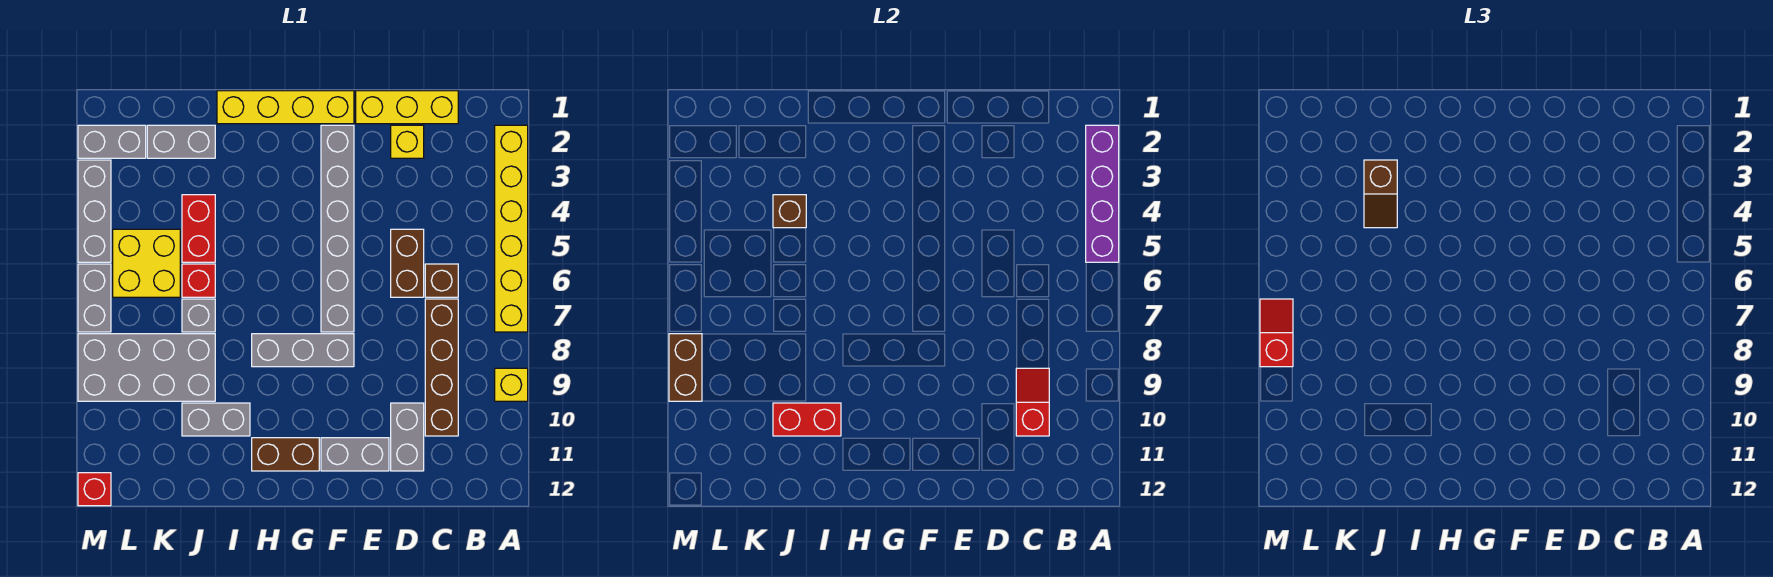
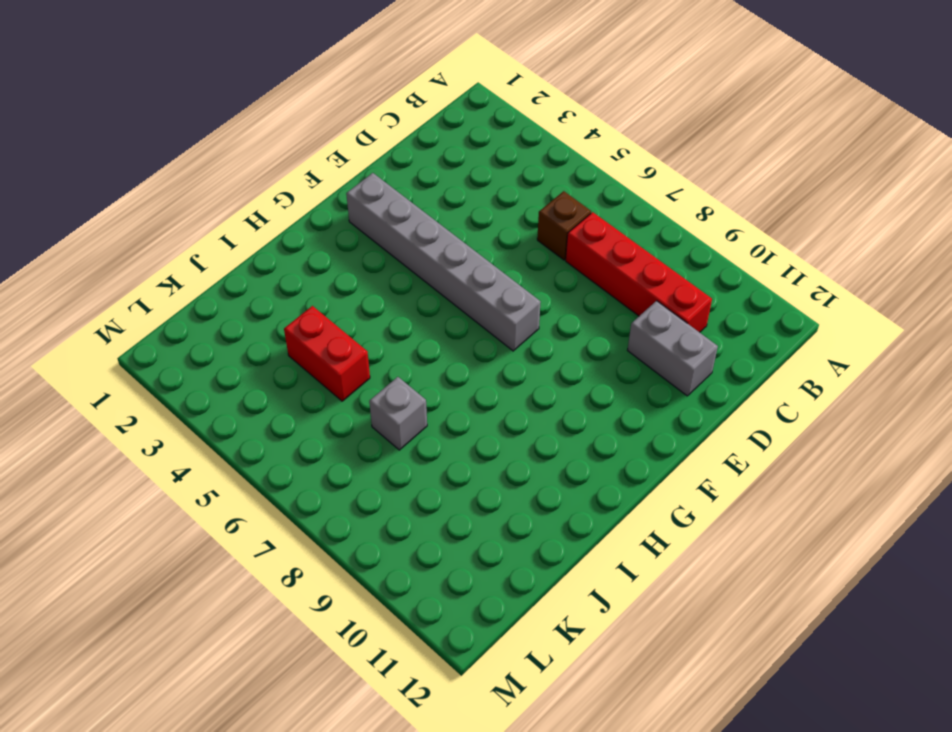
red brick C7:C10 level 1 -> brown brick C7:C10 level 1
none -> yellow brick A2:A7 level 1
none -> yellow brick A9 level 1
none -> yellow brick C1:E1 level 1
none -> yellow brick D2 level 1

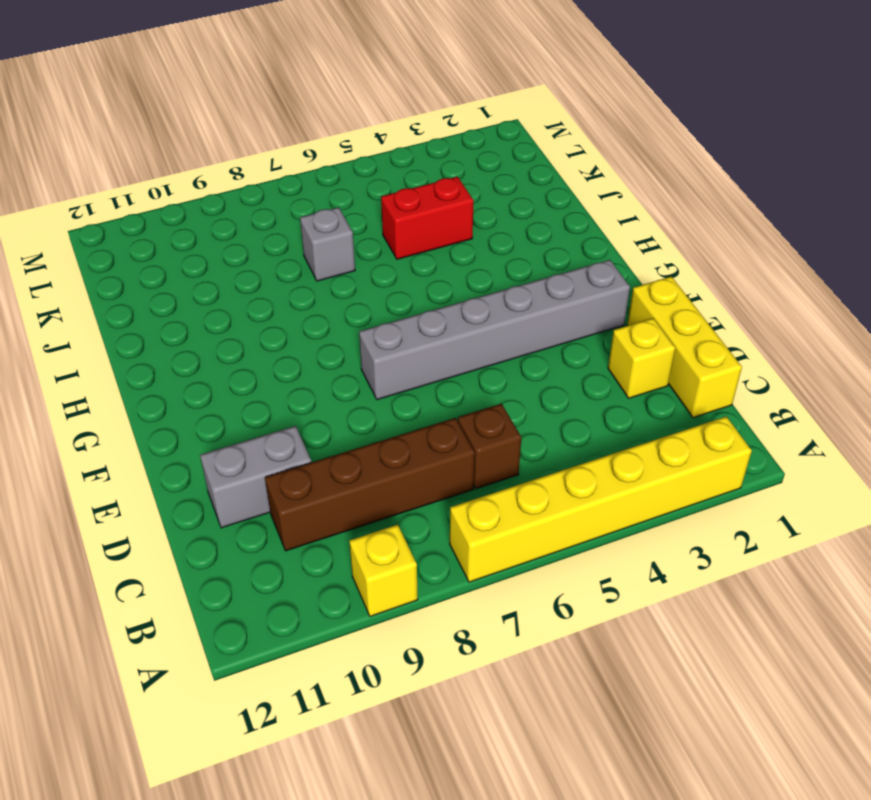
none -> brown brick D5:D6 level 1
none -> grey brick E11:F11 level 1
none -> yellow brick F1:I1 level 1
none -> grey brick F8:H8 level 1

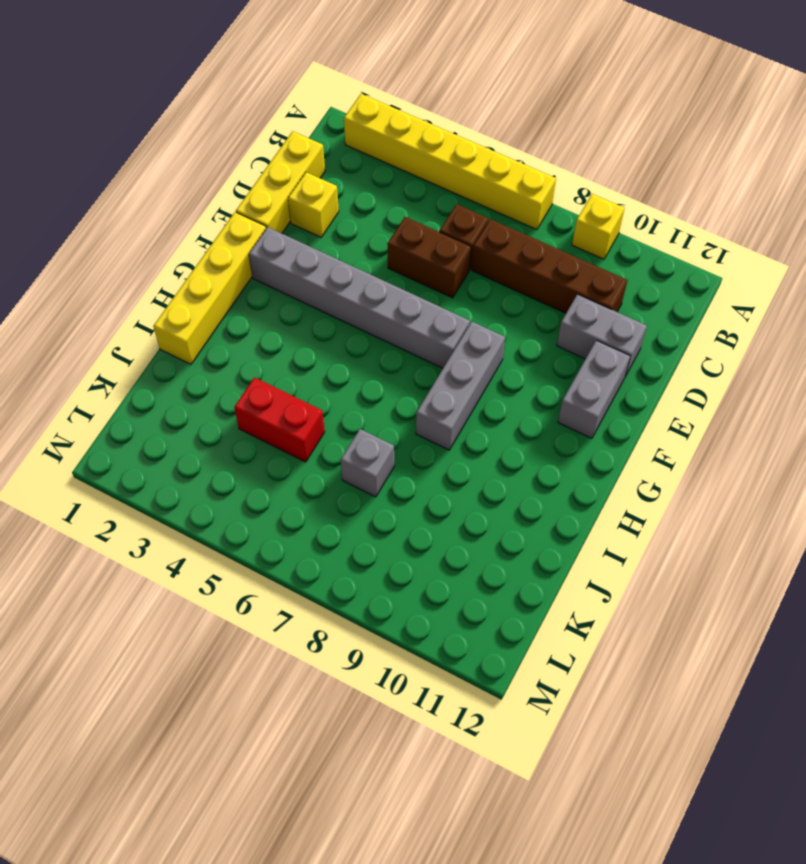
none -> brown brick G11:H11 level 1
none -> grey brick I10:J10 level 1
none -> grey brick J2:K2 level 1
none -> red brick J6 level 1

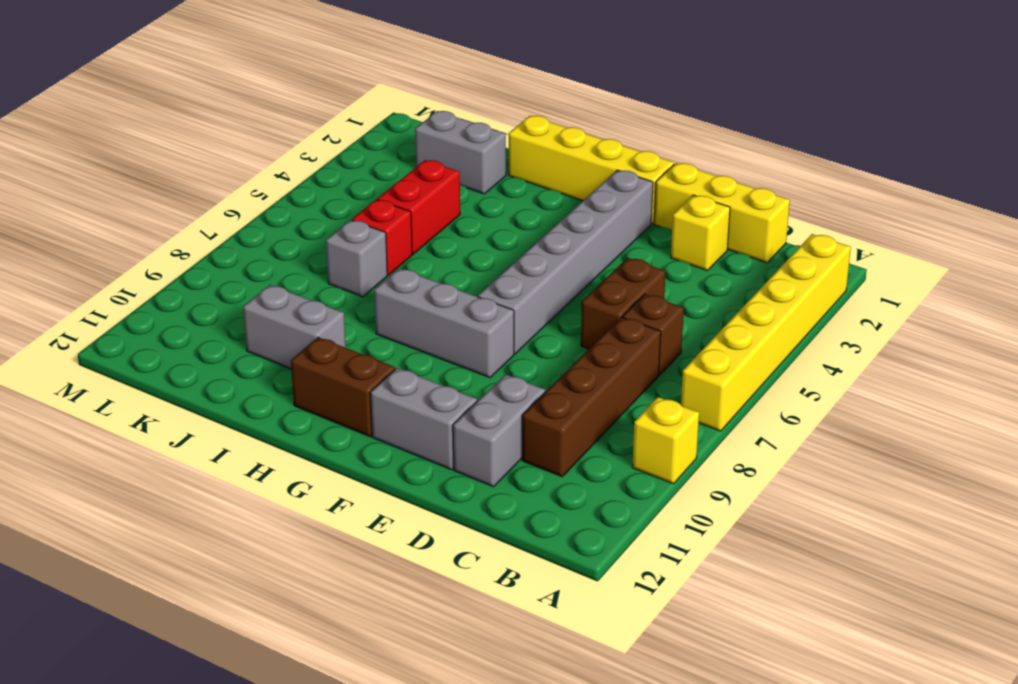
none -> grey brick J8:M9 level 1
none -> yellow brick K5:L6 level 1
none -> grey brick L2:M2 level 1
none -> grey brick M3:M5 level 1

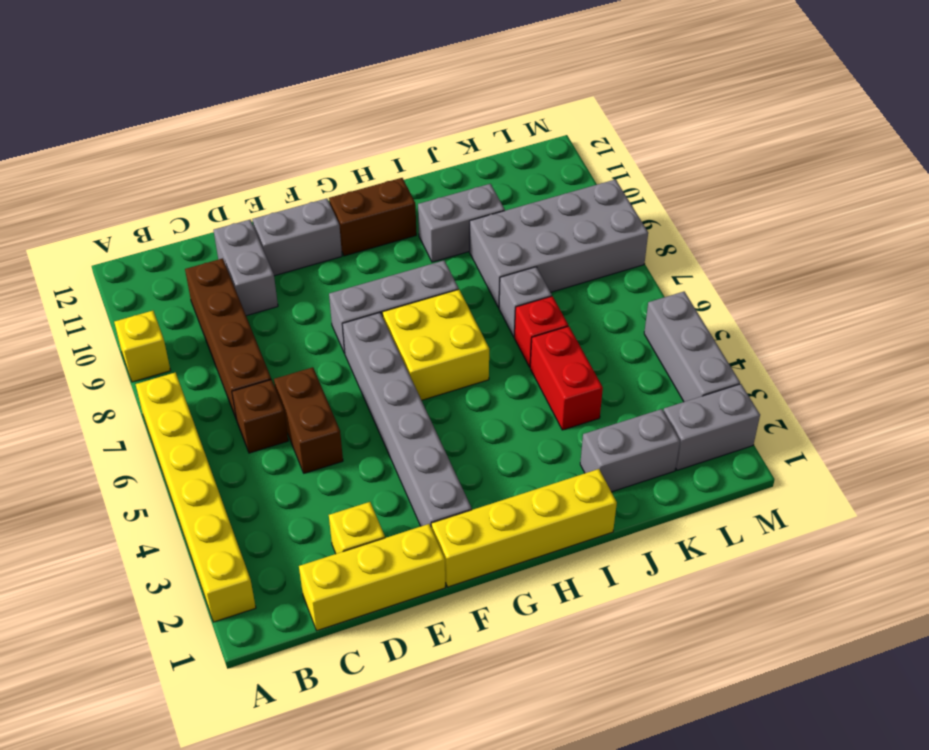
yellow brick G6:H7 level 1 -> yellow brick K5:L6 level 1
none -> grey brick M6:M7 level 1
none -> red brick M12 level 1
none -> purple brick A2:A5 level 2
none -> red slope C9:C10 level 2 top 10

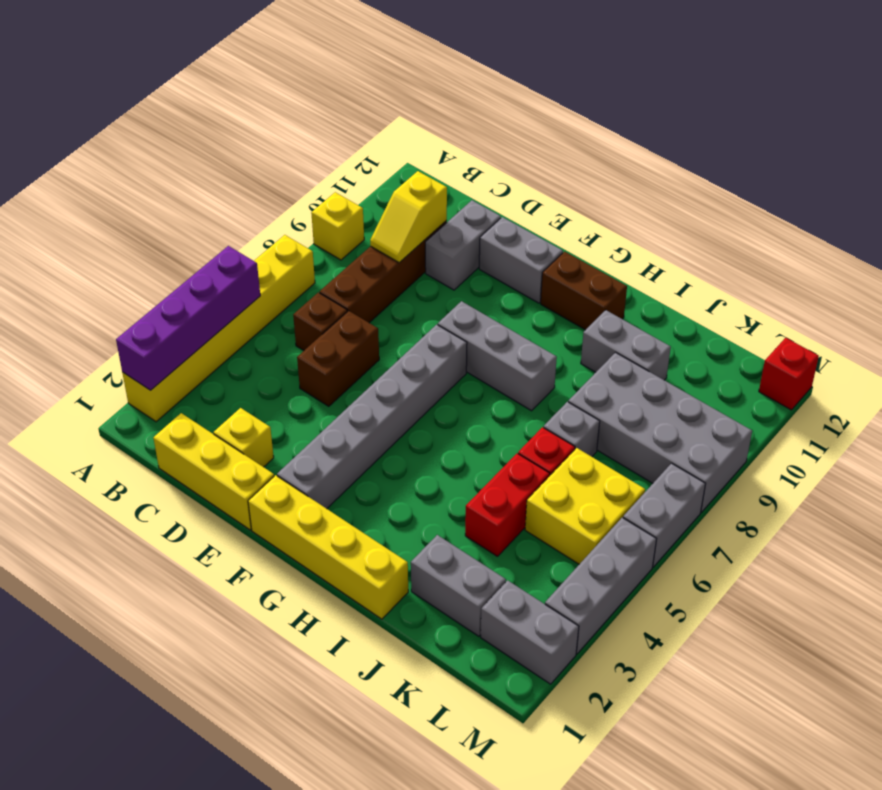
yellow slope C9:C10 level 2 top 10 -> red slope C9:C10 level 2 top 10
none -> red brick I10:J10 level 2
none -> brown brick J4 level 2
none -> brown brick M8:M9 level 2
none -> brown slope J3:J4 level 3 top 3

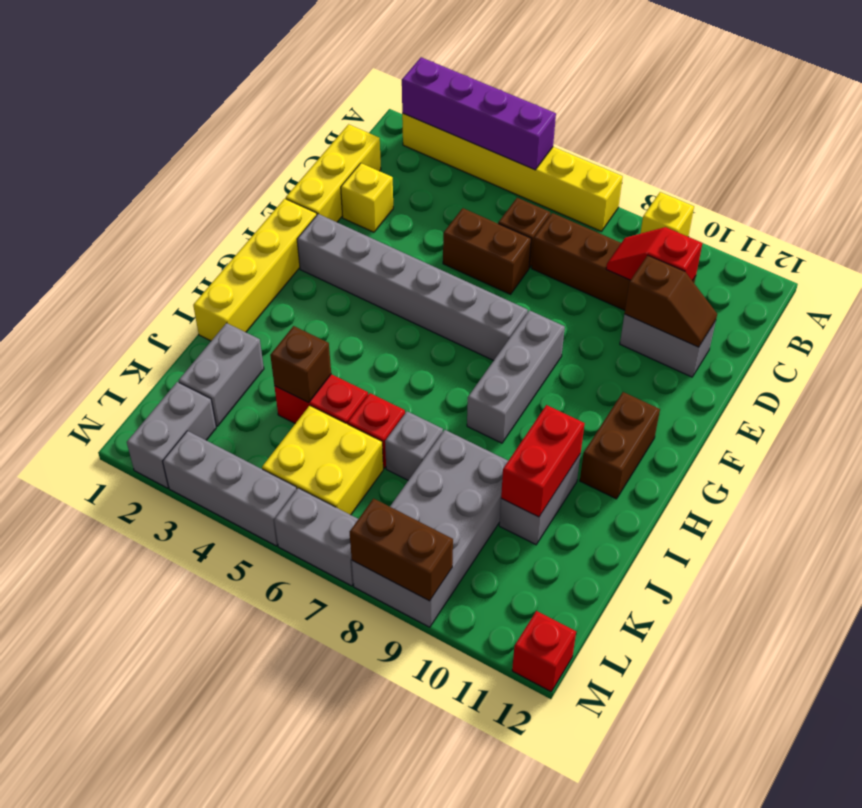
brown slope D10:D11 level 2 top 10 -> brown slope J3:J4 level 3 top 3
none -> grey brick E11:F11 level 1
none -> red slope M7:M8 level 3 top 8

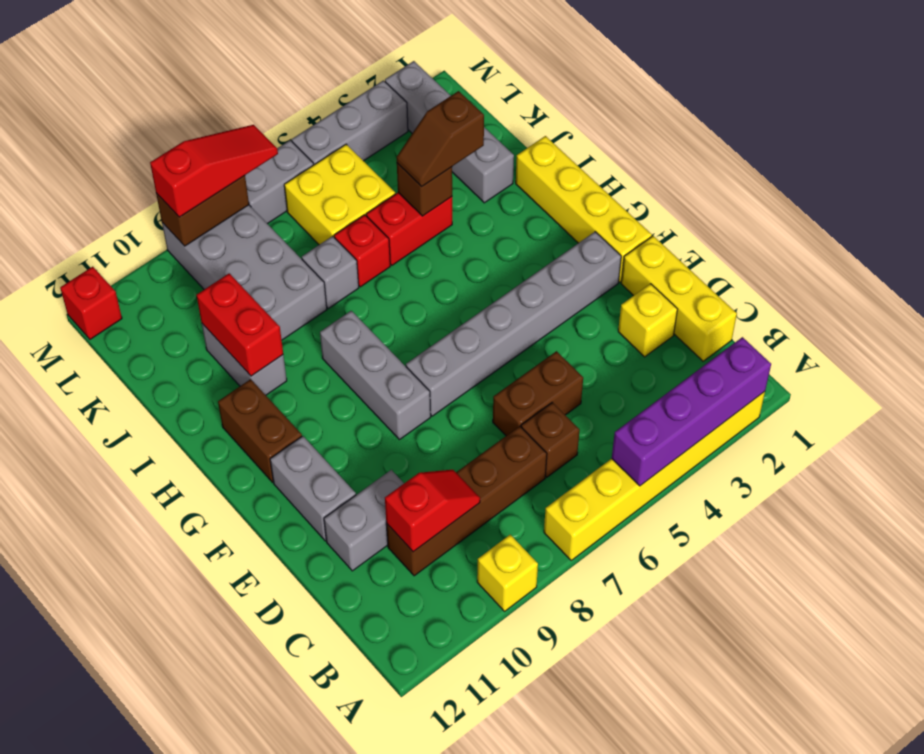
red slope M7:M9 level 3 top 9 -> red slope M7:M8 level 3 top 8

